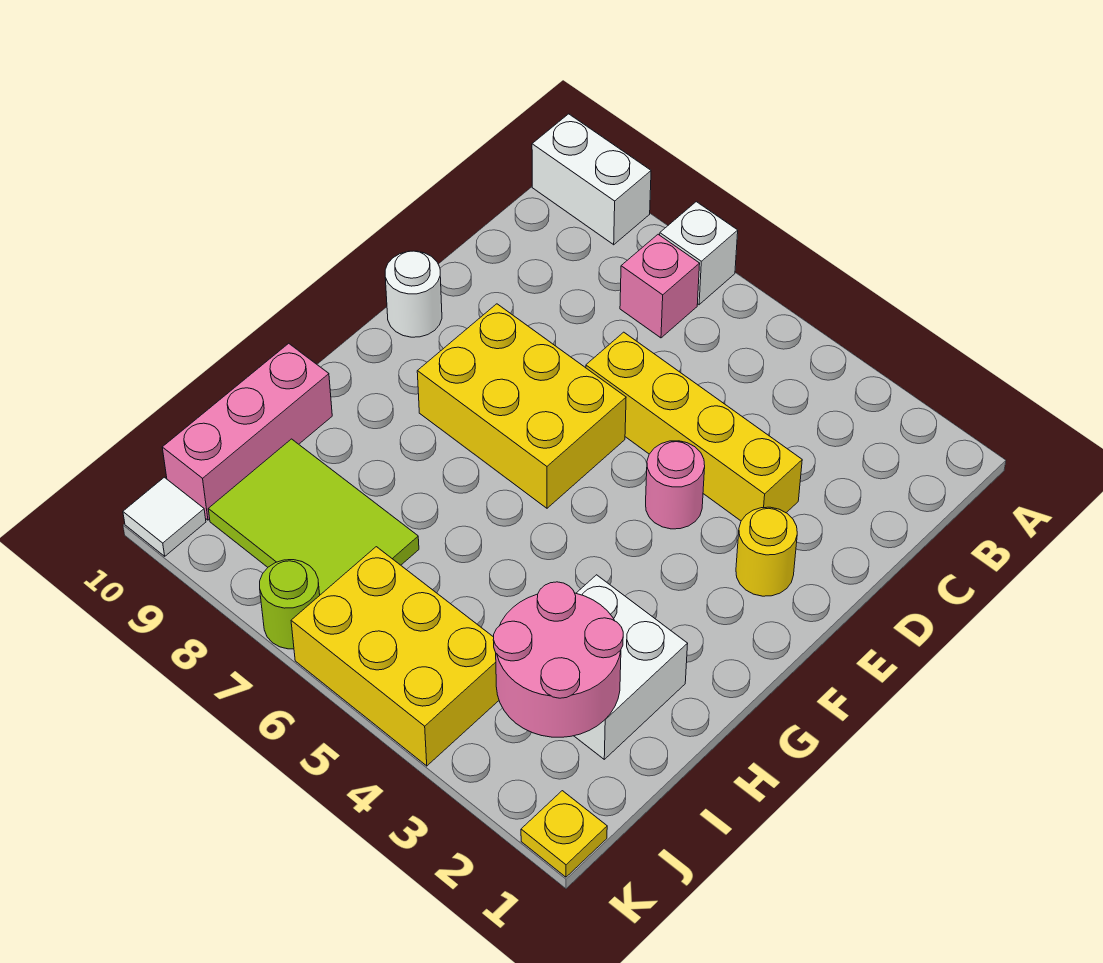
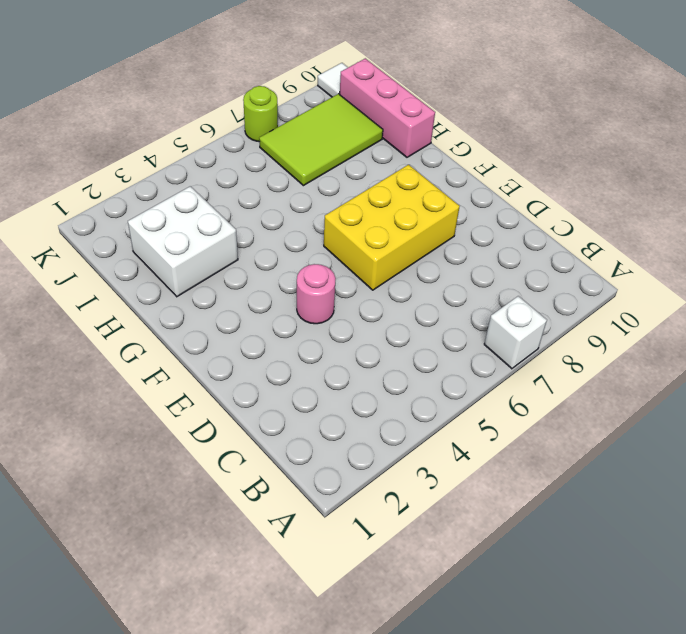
none -> white brick A9:A10 level 1
none -> pink brick B7 level 1
none -> yellow brick D3:D6 level 1

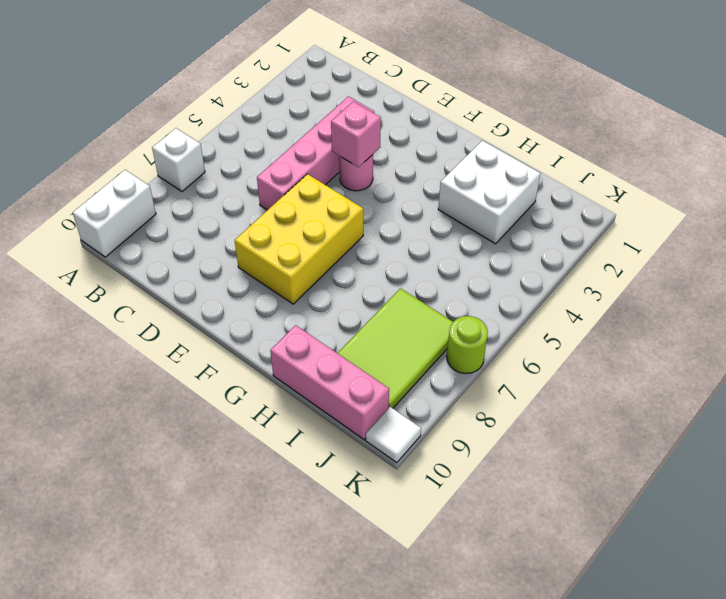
pink brick D3:D6 level 1 -> yellow brick D3:D6 level 1
pink brick E4 level 2 -> pink brick B7 level 1
none -> yellow round brick E2 level 1
none -> white round brick E10 level 1
none -> yellow brick J4:K6 level 1

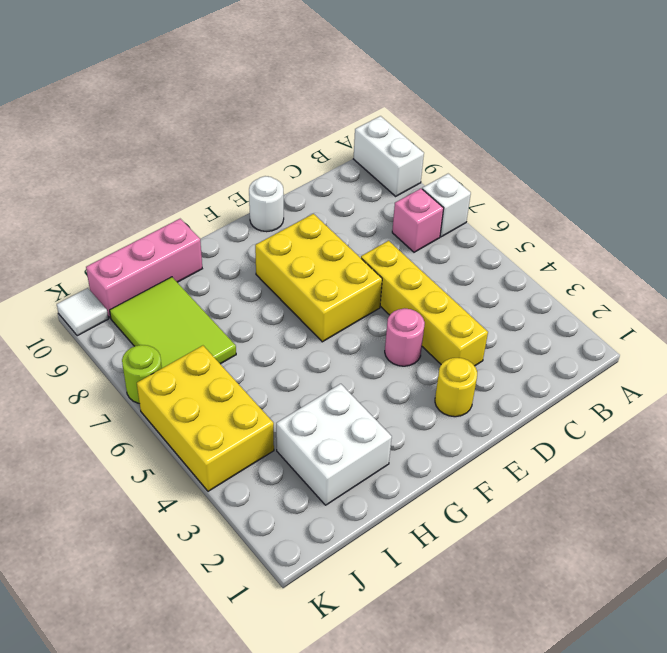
none -> yellow plate K1 level 1
none -> pink round brick I2:J3 level 2

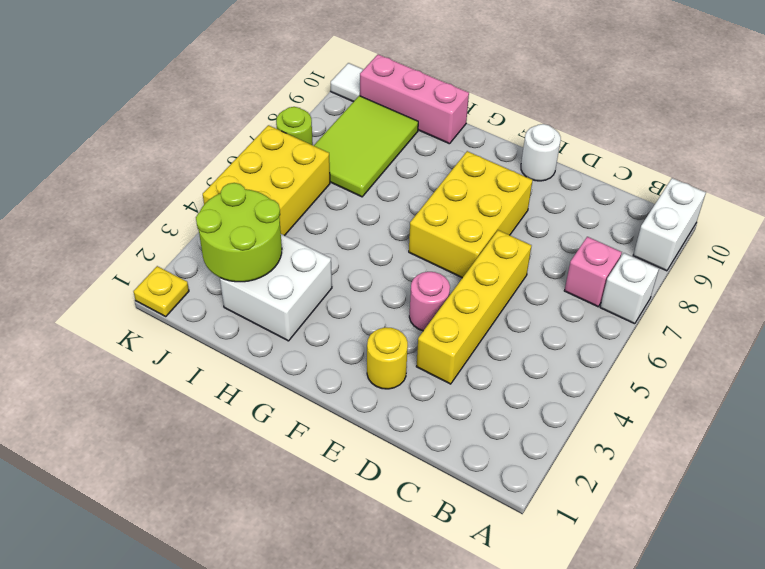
lime round brick I2:J3 level 2 -> pink round brick I2:J3 level 2

